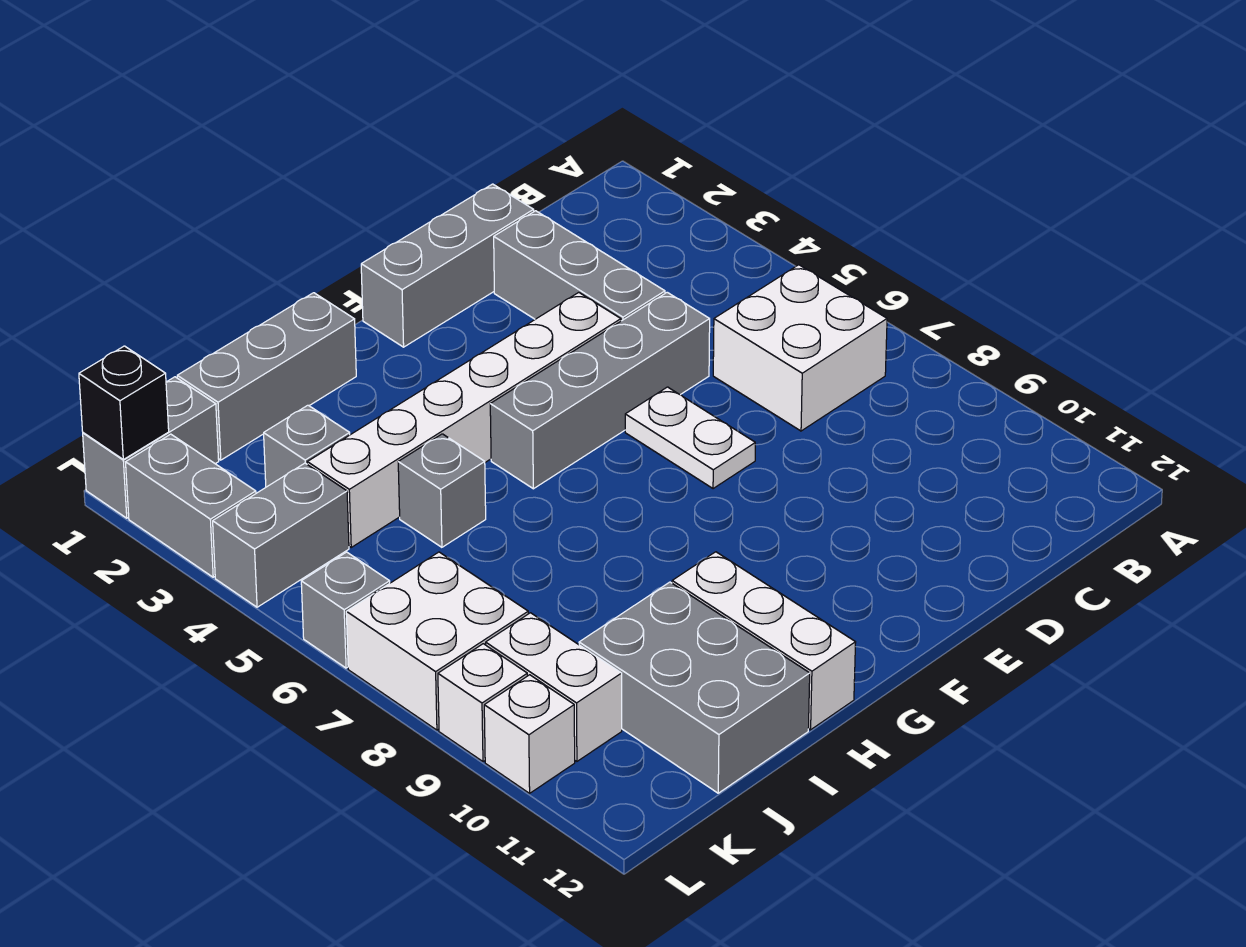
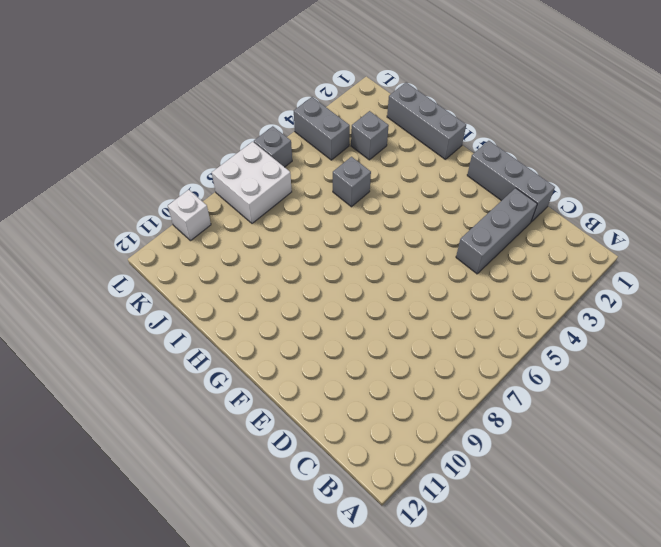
none -> white brick B6:C7 level 1
none -> grey brick D5:G5 level 1
none -> white brick E4:J4 level 1

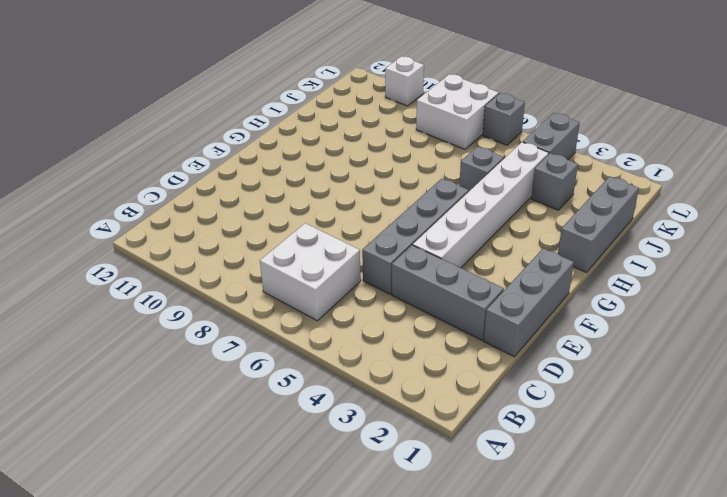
none -> white plate E6:E7 level 1
none -> white brick H10:H12 level 1
none -> grey brick I10:J12 level 1

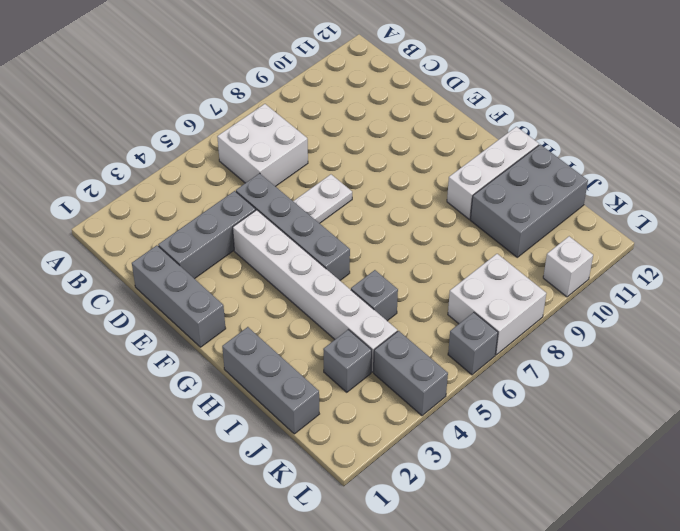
none -> grey brick K1:L1 level 1
none -> white brick K9:K10 level 1
none -> grey brick L2:L3 level 1

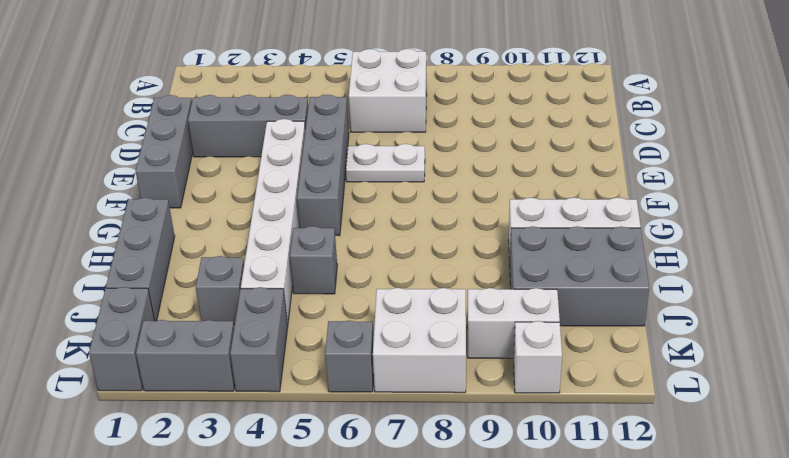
none -> white brick L9 level 1
none -> black brick L1 level 2

